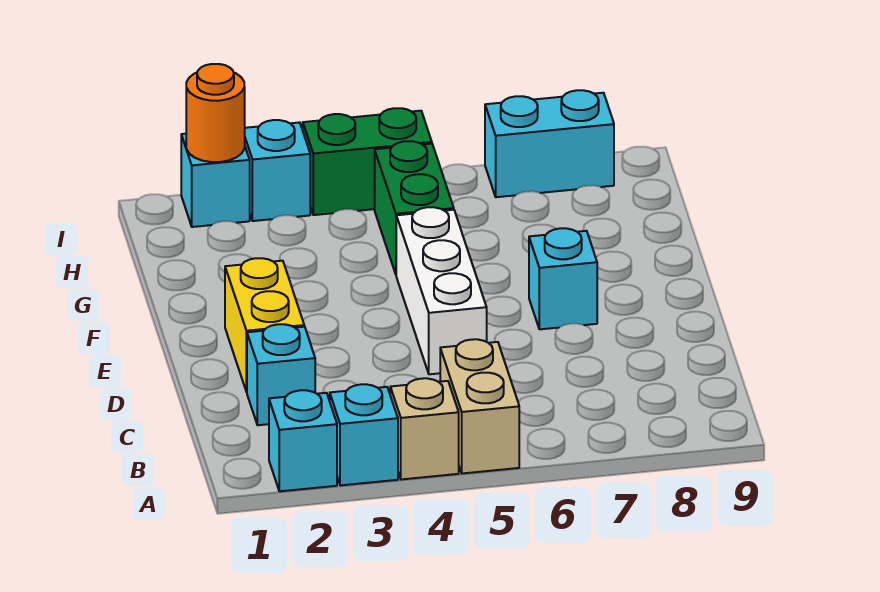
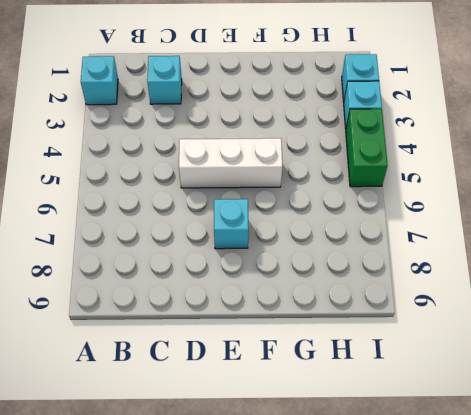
none -> cyan brick A3 level 1
none -> tan brick A4 level 1
none -> tan brick A5:B5 level 1

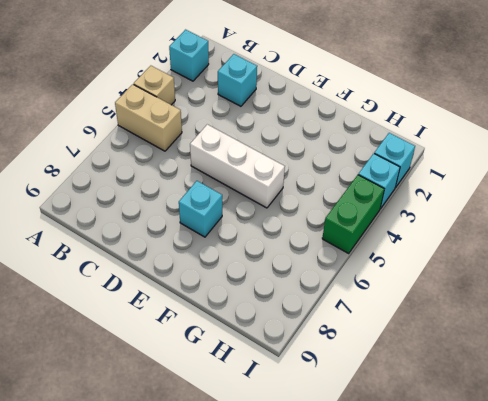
none -> cyan brick A3 level 1
none -> yellow brick D2:E2 level 1
none -> green brick G5:H5 level 1

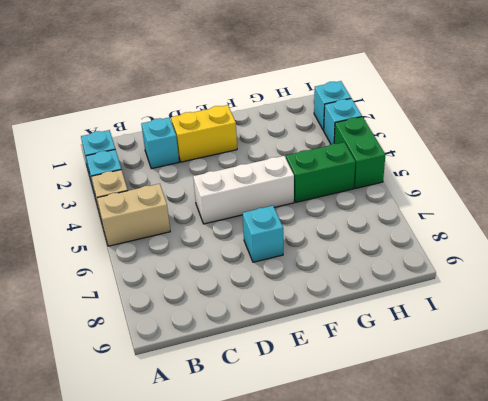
none -> cyan brick I7:I8 level 1
none -> orange round brick I2 level 2

